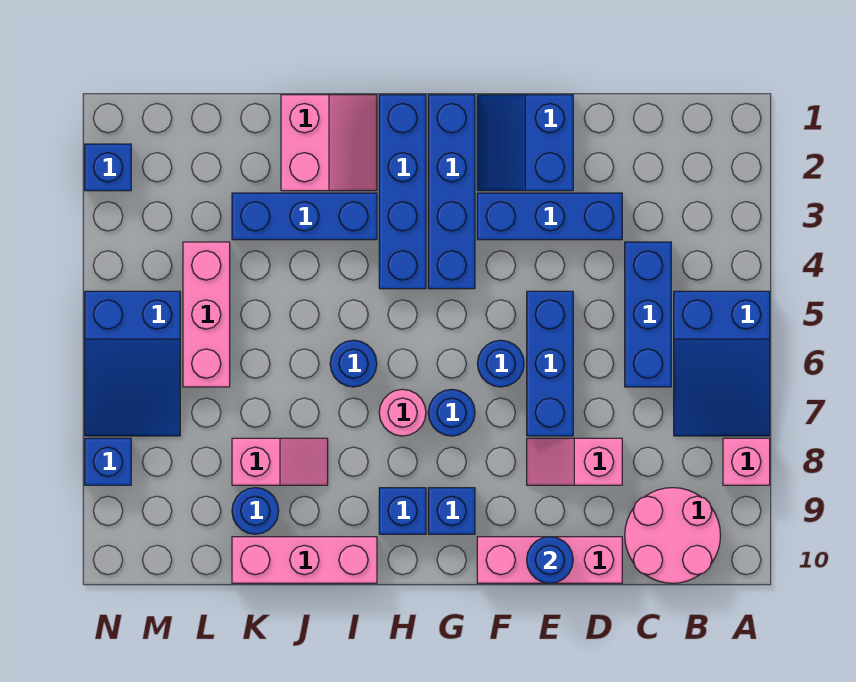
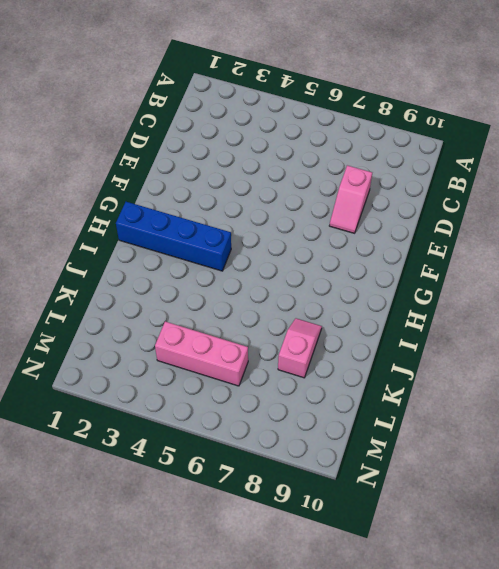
none -> blue slope A5:B7 level 1 top 5
none -> pink brick A8 level 1
none -> pink round brick B9:C10 level 1

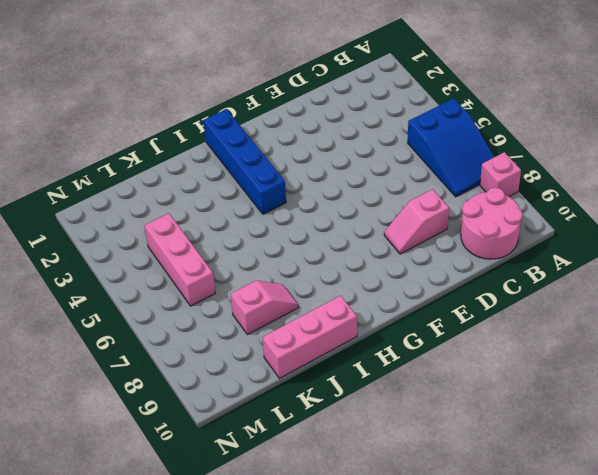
none -> blue brick C4:C6 level 1
none -> blue brick D3:F3 level 1
none -> pink brick D10:F10 level 1

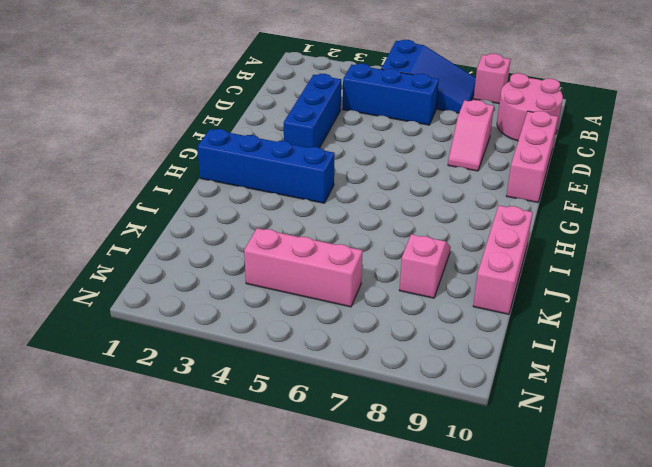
none -> blue slope E1:F2 level 1 top E
none -> blue brick E5:E7 level 1
none -> blue round brick F6 level 1

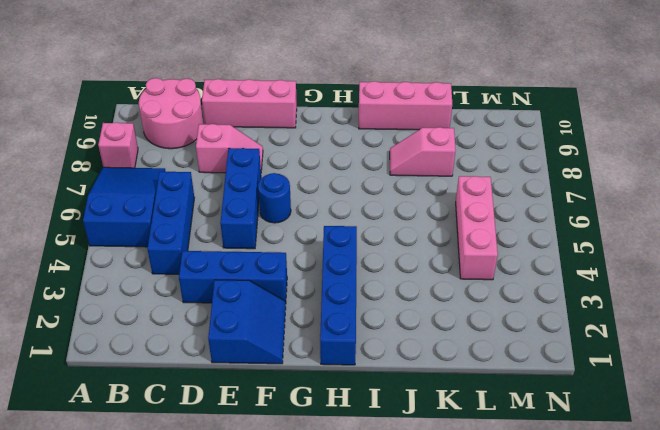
none -> blue brick G1:G4 level 1
none -> blue round brick G7 level 1
none -> blue brick G9 level 1

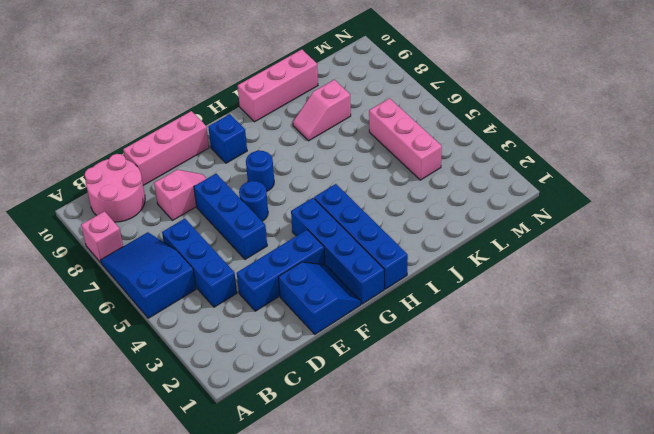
none -> pink round brick H7 level 1
none -> blue brick H9 level 1
none -> pink slope I1:J2 level 1 top J

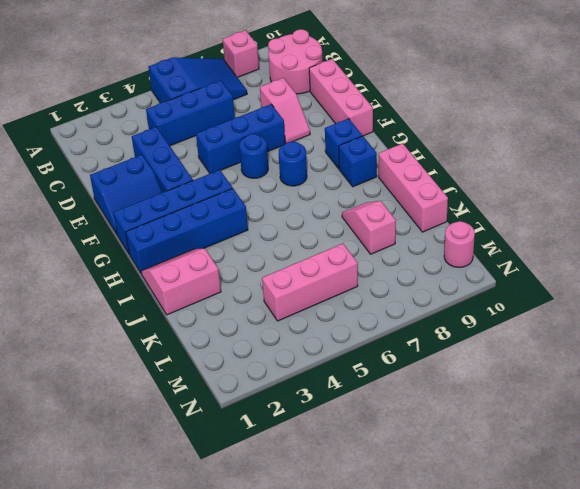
pink round brick M10 level 1 -> pink round brick H7 level 1
none -> blue brick I3:K3 level 1
none -> blue round brick I6 level 1
none -> blue round brick K9 level 1

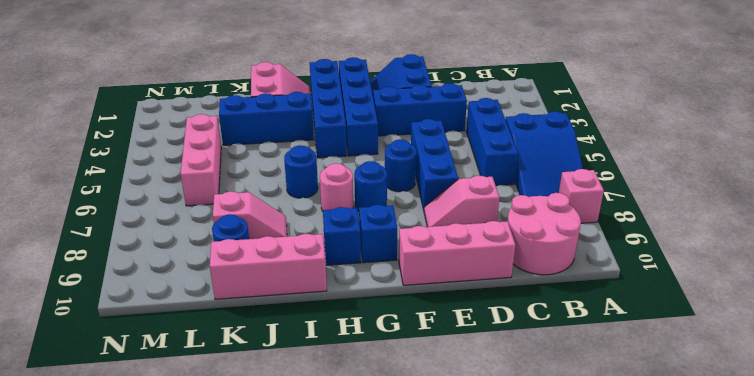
none -> blue slope M5:N7 level 1 top 5
none -> blue brick N2 level 1
none -> blue brick N8 level 1

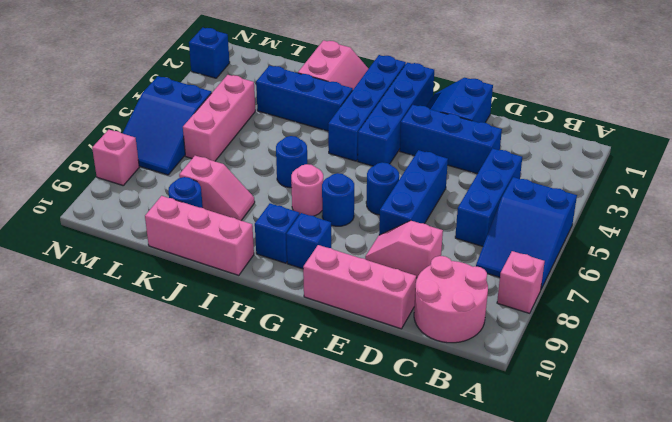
pink brick N8 level 1 -> blue brick N8 level 1
none -> blue round brick E10 level 2

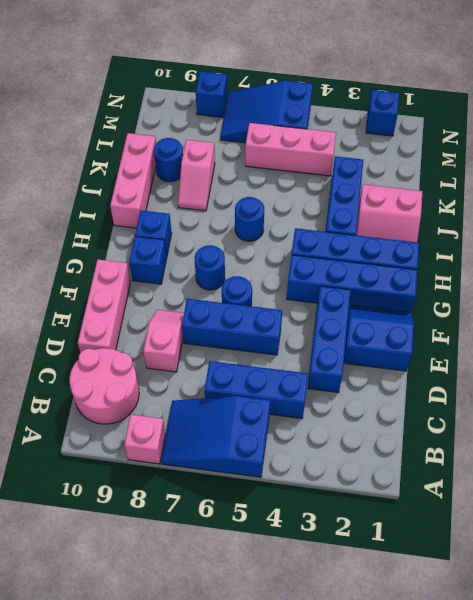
none -> pink round brick H7 level 1
none -> blue round brick E10 level 2

